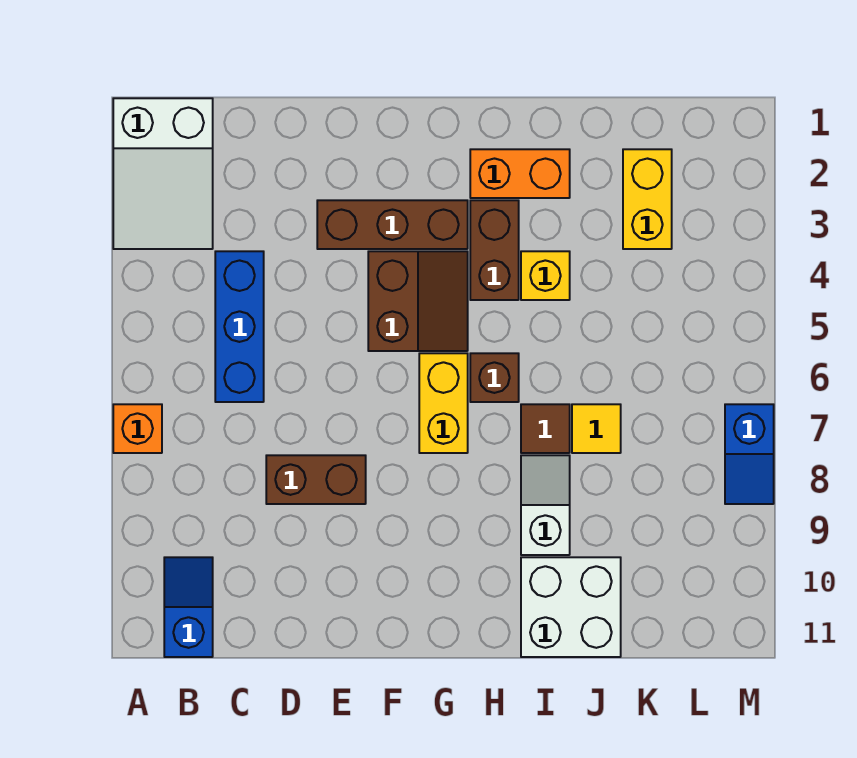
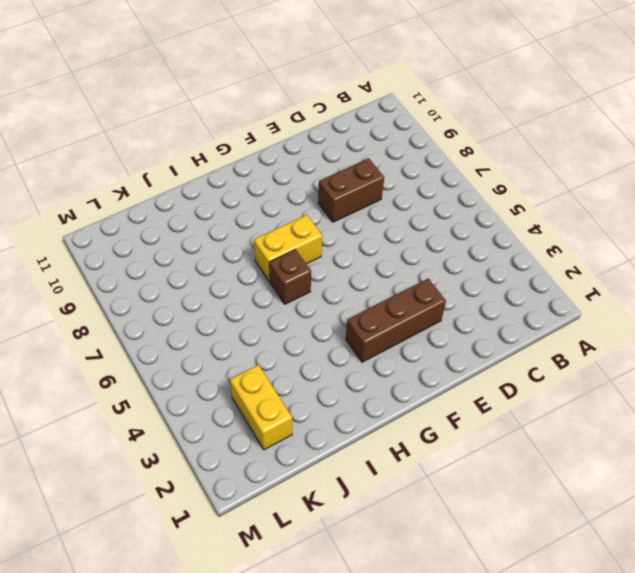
yellow brick G7:H7 level 1 -> yellow brick G6:G7 level 1
none -> white slope A1:B3 level 1 top 1
none -> orange brick A7 level 1
none -> blue slope B10:B11 level 1 top 11

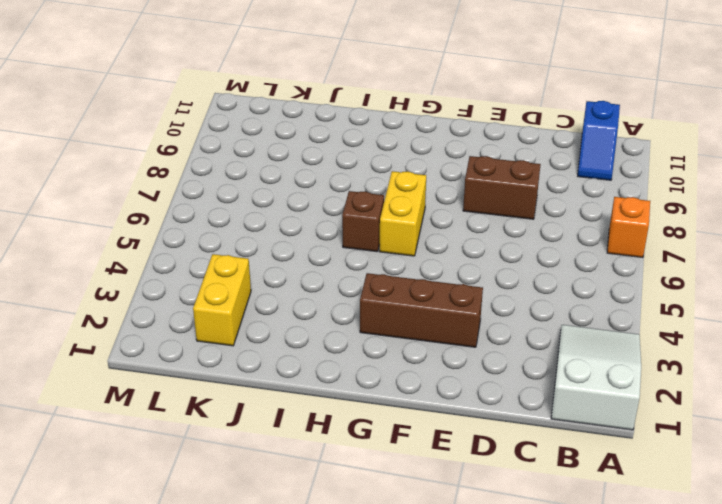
none -> blue brick C4:C6 level 1
none -> brown slope F4:G5 level 1 top F
none -> orange brick H2:I2 level 1

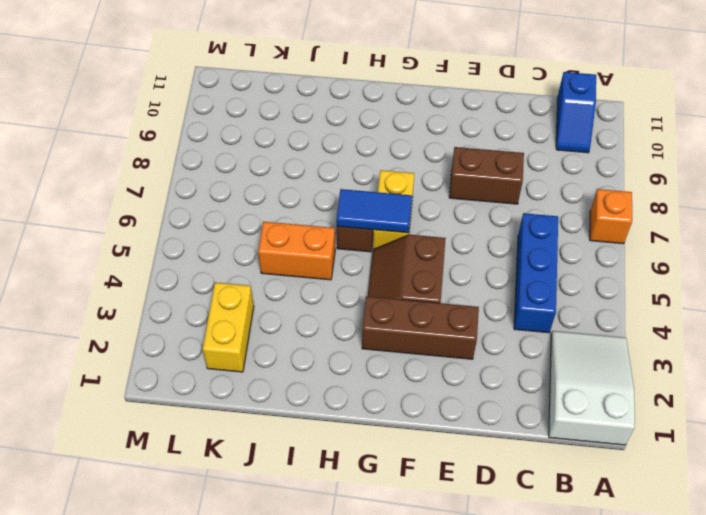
blue tile G6:H6 level 2 -> none
orange brick I5:J5 level 1 -> orange brick H2:I2 level 1
none -> brown brick H3:H4 level 1
none -> yellow brick I4 level 1
none -> brown tile I7 level 1

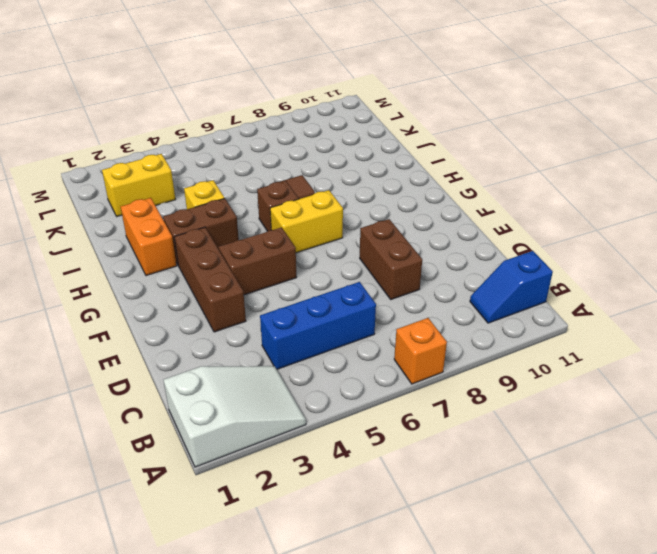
none -> white slope I8:I9 level 1 top 9
none -> white brick I10:J11 level 1
none -> yellow tile J7 level 1

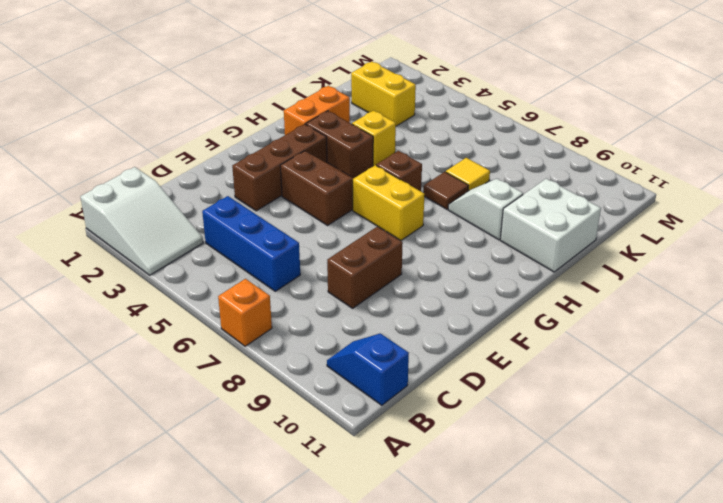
none -> blue slope M7:M8 level 1 top 7

